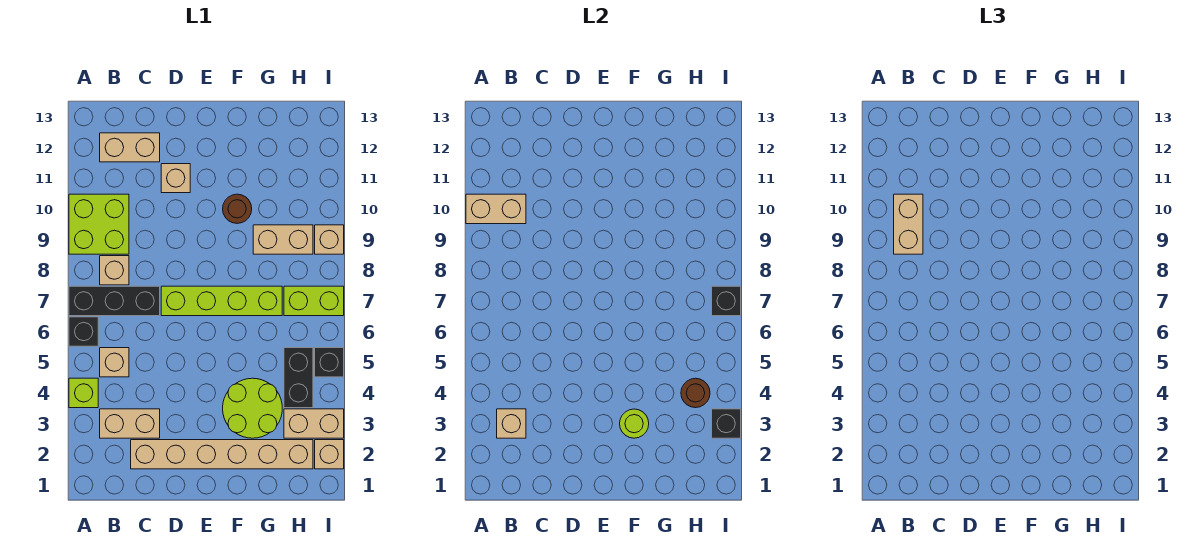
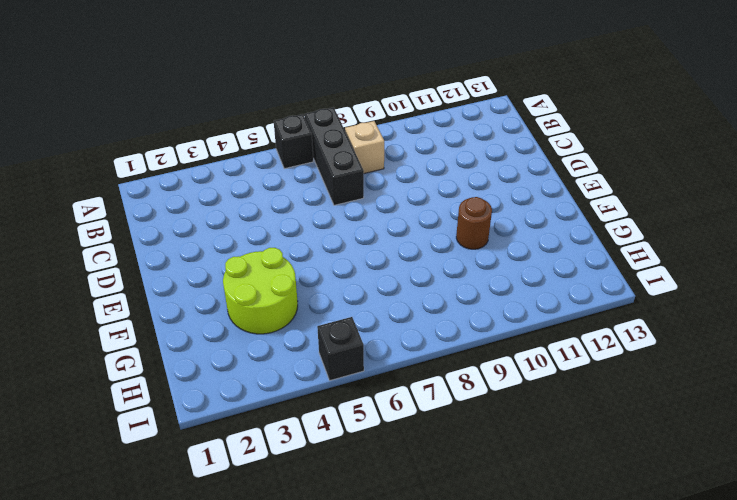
none -> lime brick A4 level 1
none -> lime brick A9:B10 level 1
none -> tan brick B3:C3 level 1

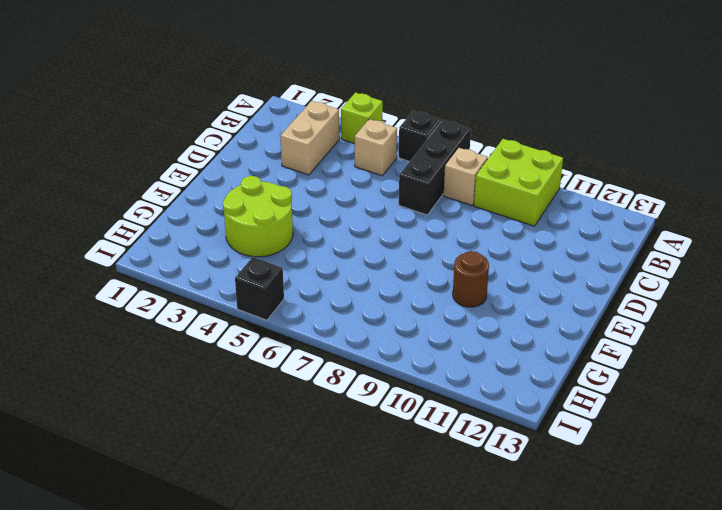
none -> tan brick B12:C12 level 1
none -> tan brick C2:H2 level 1
none -> lime brick D7:G7 level 1

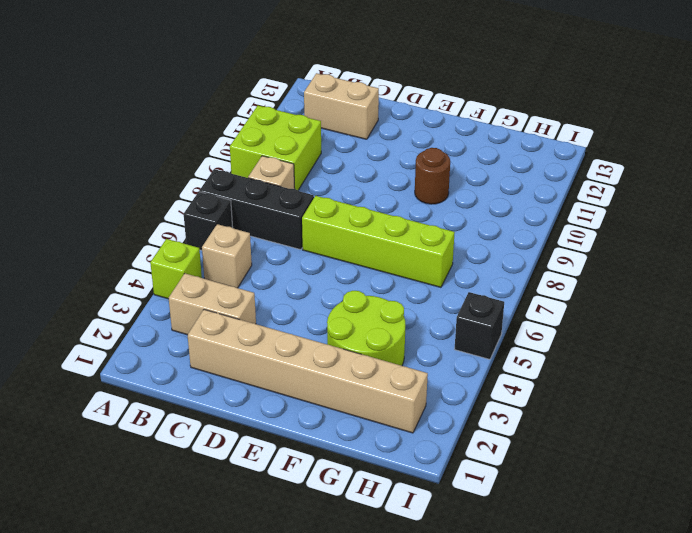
none -> tan brick D11 level 1
none -> tan brick G9:H9 level 1
none -> tan brick H3:I3 level 1

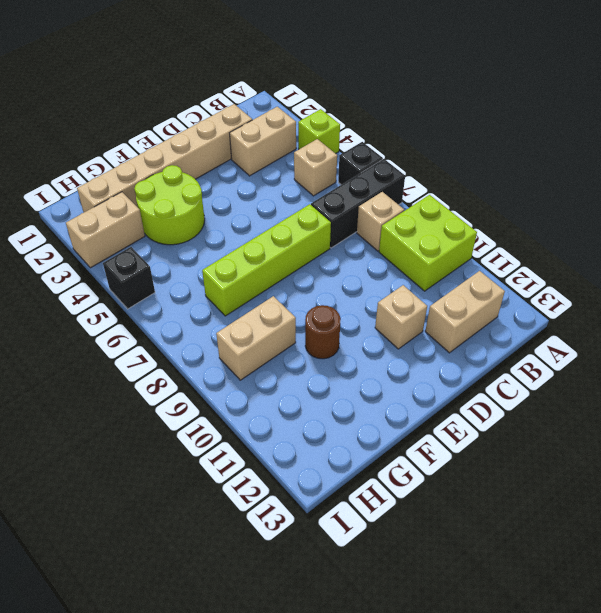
none -> black brick H4:H5 level 1
none -> lime brick H7:I7 level 1
none -> tan brick I2 level 1

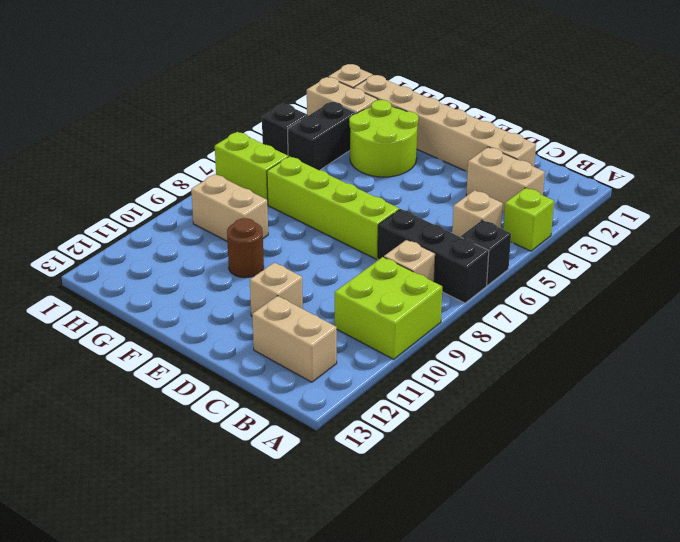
none -> tan brick I9 level 1
none -> tan brick A10:B10 level 2
none -> tan brick B3 level 2

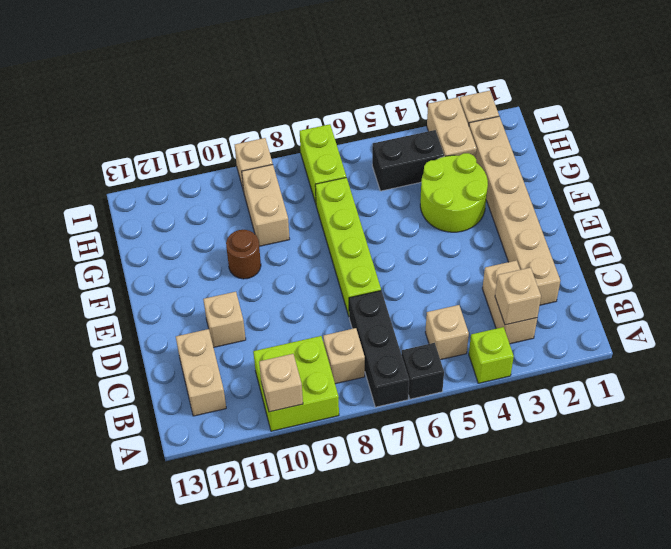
tan brick A10 level 2 -> tan brick A10:B10 level 2
none -> black brick I5 level 1
none -> lime round brick F3 level 2
none -> brown round brick H4 level 2

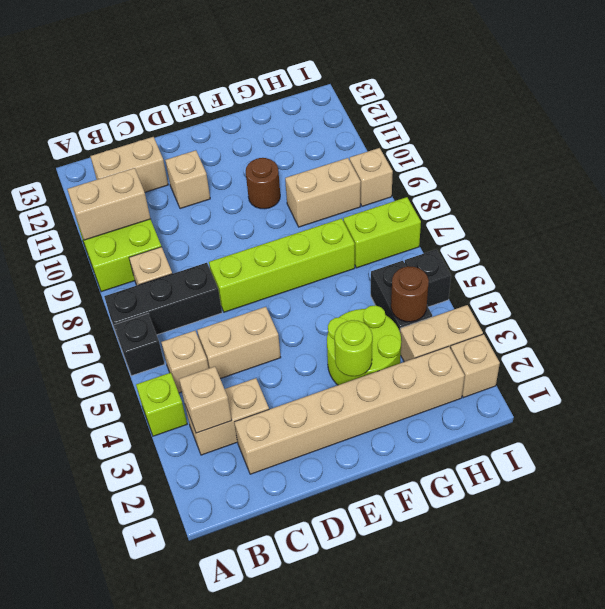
tan brick C5:D5 level 1 -> tan brick B9:B10 level 3
none -> black brick I3 level 2
none -> black brick I7 level 2

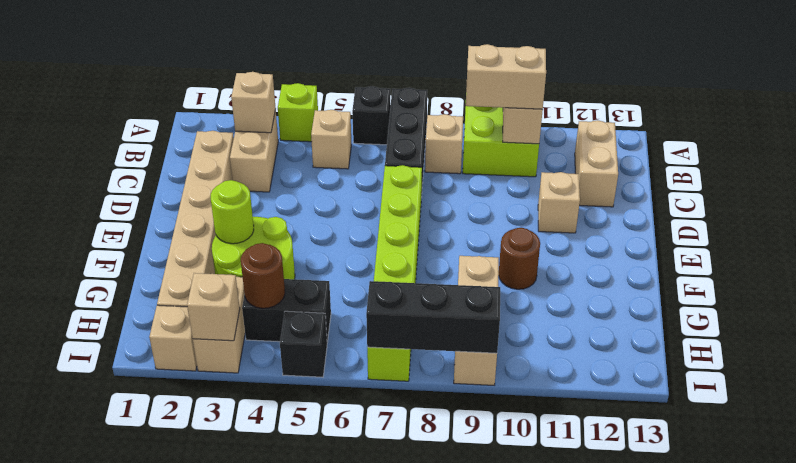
tan brick I3 level 2 -> black brick I3 level 2
black brick I7:I9 level 2 -> black brick I7 level 2

